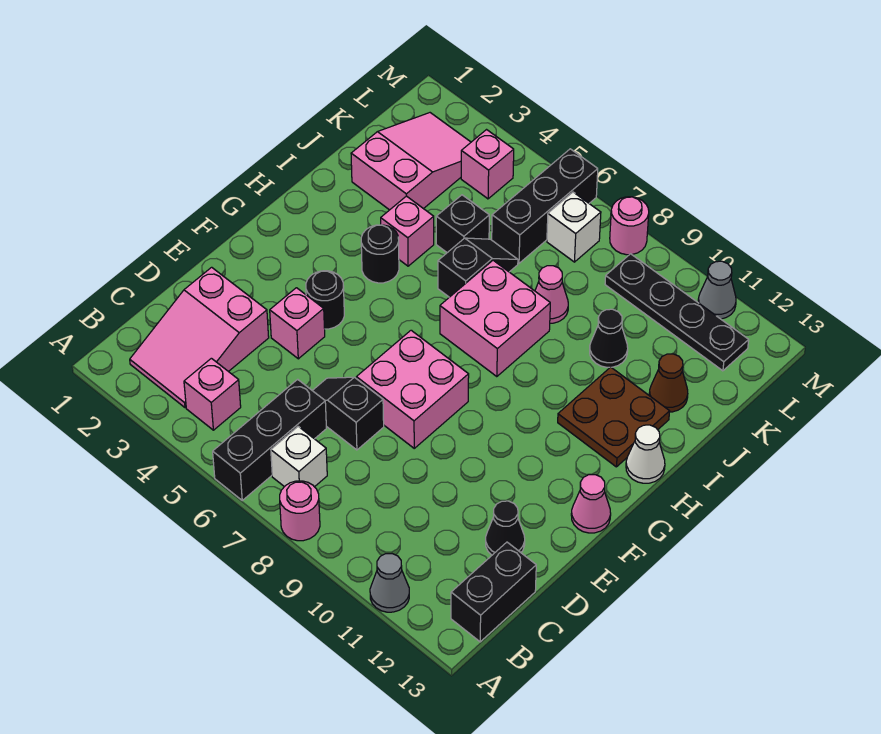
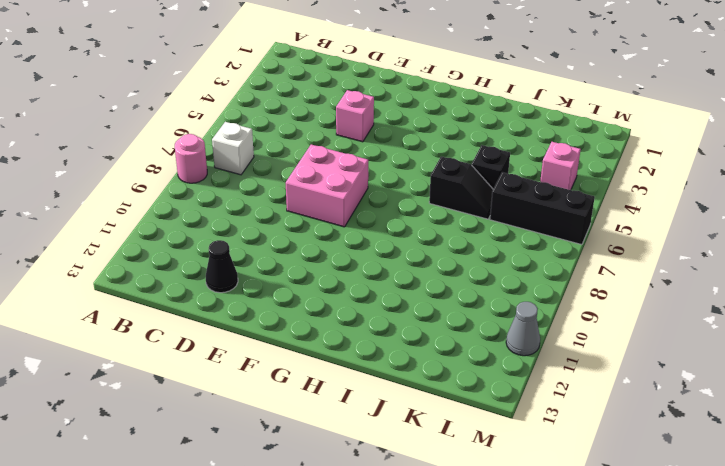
none -> black brick A6:C6 level 1
none -> grey cone A11 level 1
none -> pink slope B2:D3 level 1 top D
none -> pink brick B4 level 1

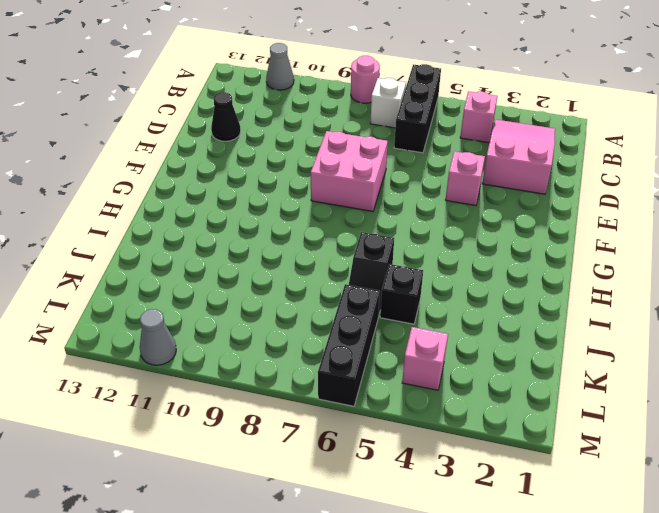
none -> black brick B13:C13 level 1
none -> black slope D6:D7 level 1 top 7
none -> black round brick F4 level 1
none -> pink cone F13 level 1

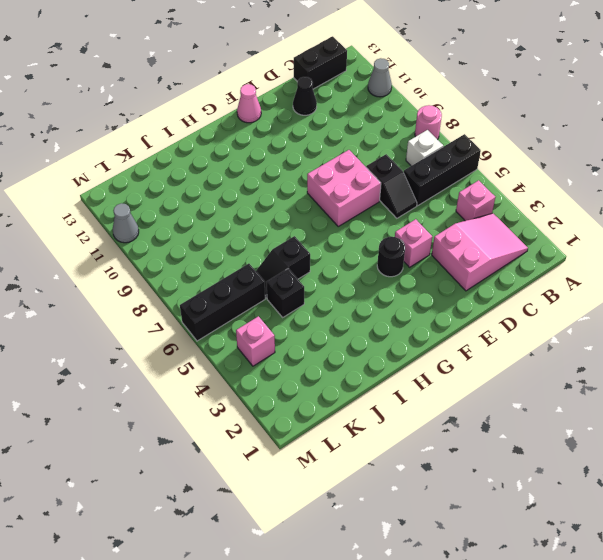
none -> black round brick H4 level 1
none -> pink brick H7:I8 level 1
none -> brown plate H11:I12 level 1
none -> white cone H13 level 1

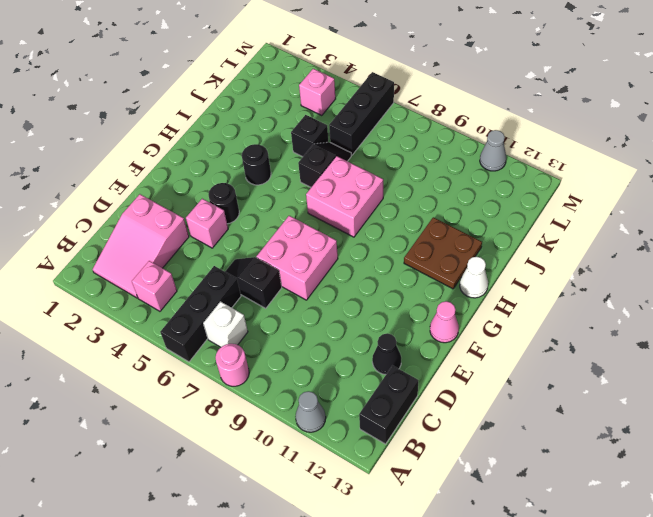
none -> pink brick I4 level 1
none -> pink slope J2:L3 level 1 top J
none -> pink cone J8 level 1
none -> black cone J10 level 1

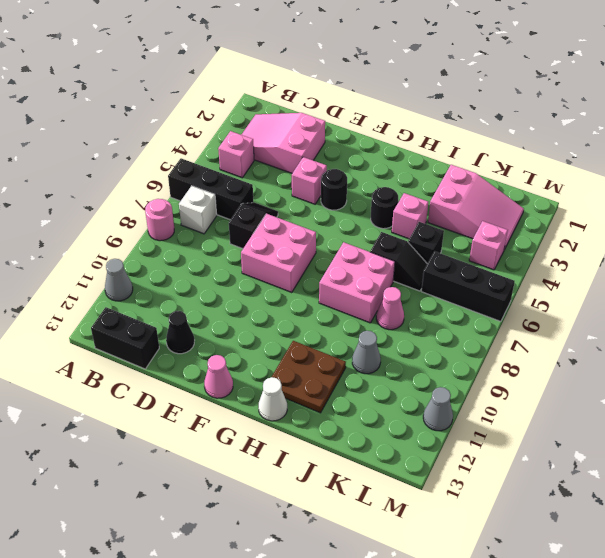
grey cone J10 level 1 -> black cone J10 level 1
none -> brown cone J12 level 1
none -> white brick L7 level 1
none -> black plate L9:L12 level 1
none -> pink round brick M8 level 1

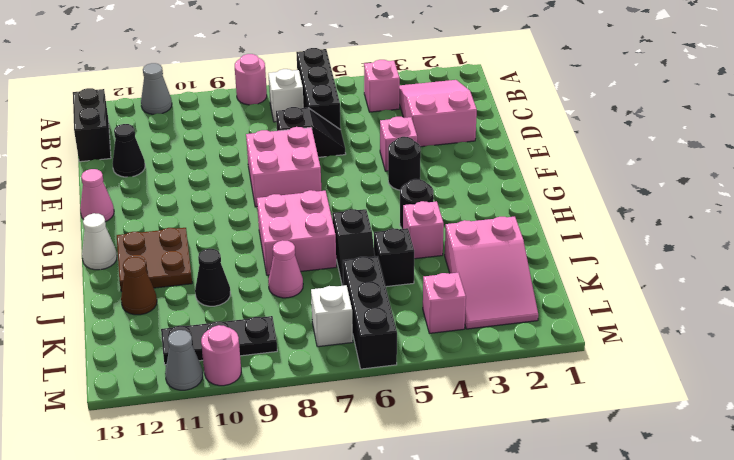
black plate L9:L11 level 1 -> black plate L9:L12 level 1
pink round brick M10 level 1 -> pink round brick M8 level 1

